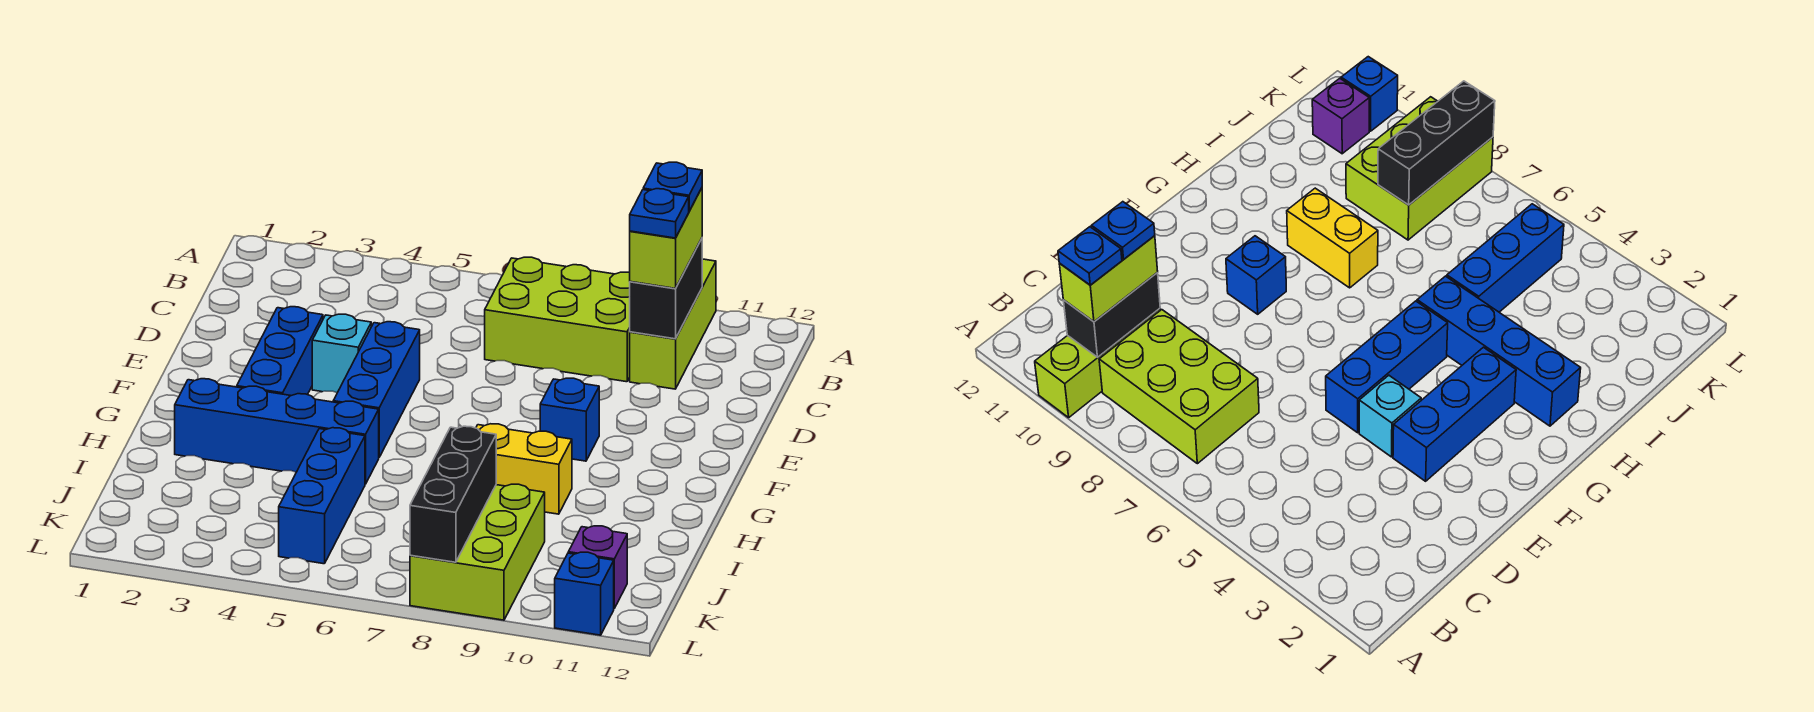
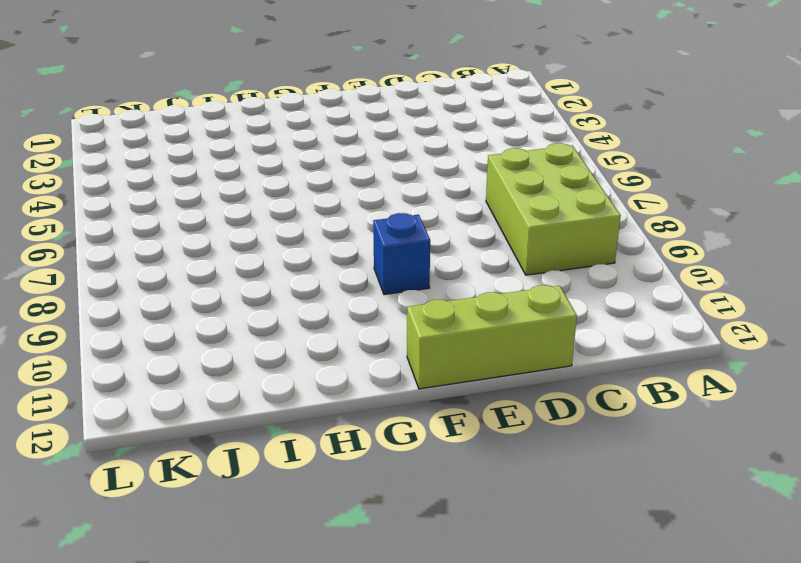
lime brick D12:F12 level 1 -> lime brick A10:C10 level 1
none -> blue brick E3:G3 level 1
none -> cyan brick E4 level 1
none -> blue brick E5:G5 level 1

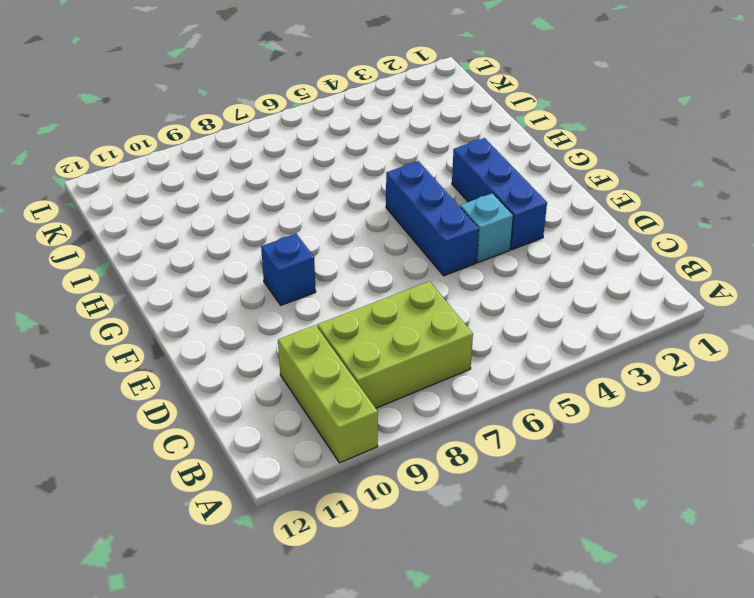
none -> blue brick H2:H5 level 1
none -> yellow brick H8:H9 level 1
none -> blue brick I5:K5 level 1

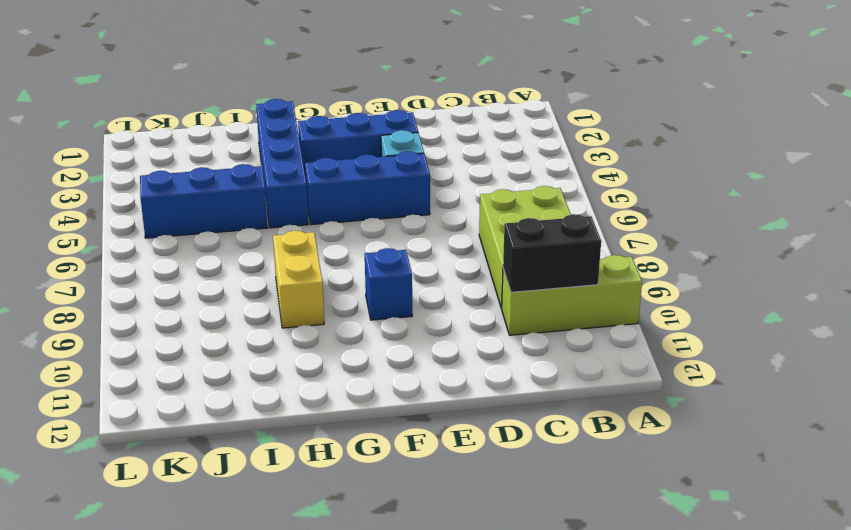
none -> lime brick J8:L9 level 1
none -> purple brick K11 level 1
none -> blue brick L11 level 1

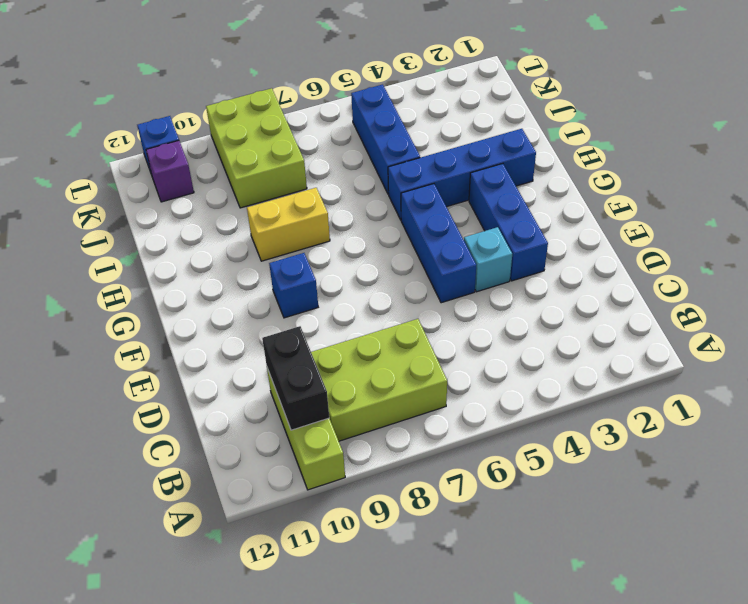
none -> black brick J8:L8 level 2
none -> lime brick B10:C10 level 3
none -> blue plate B10 level 4

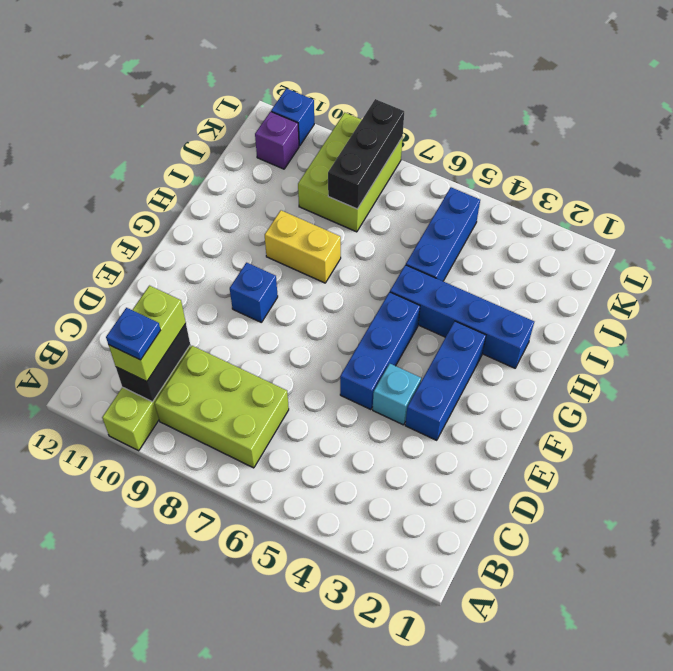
none -> blue plate C10 level 4

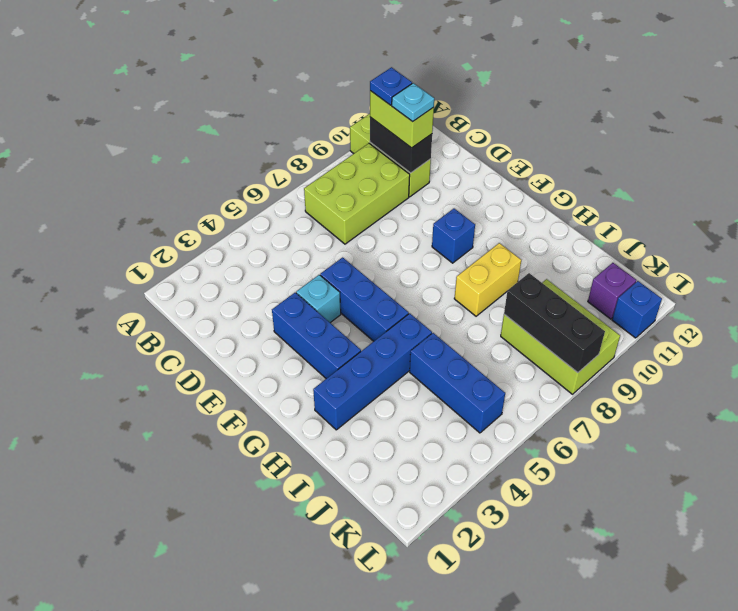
cyan plate C10 level 4 -> blue plate C10 level 4

